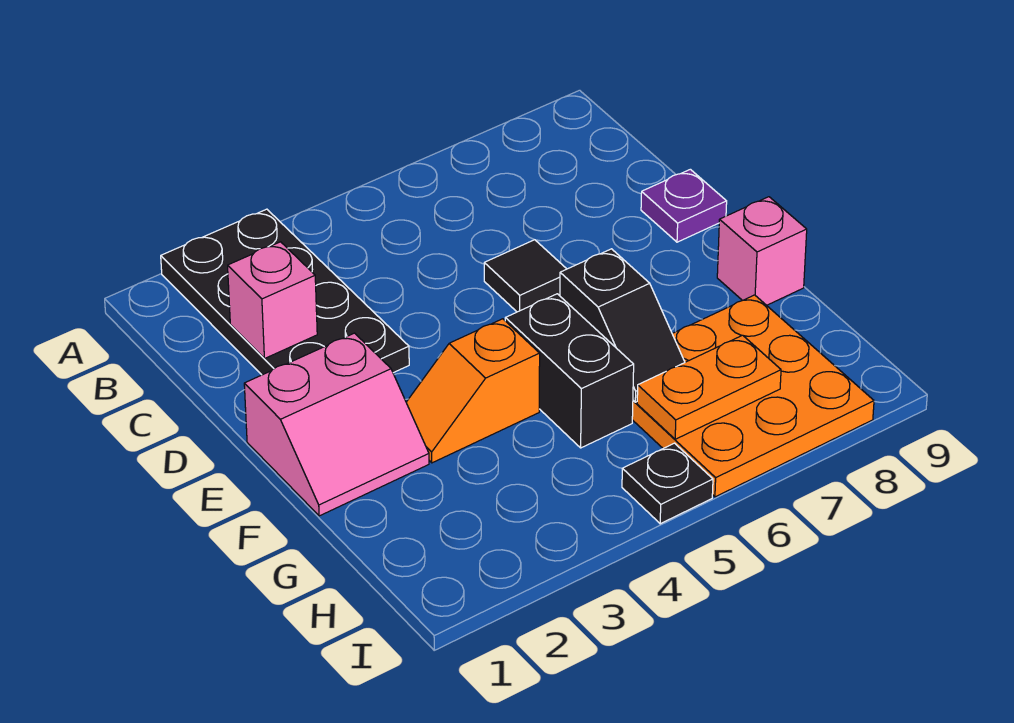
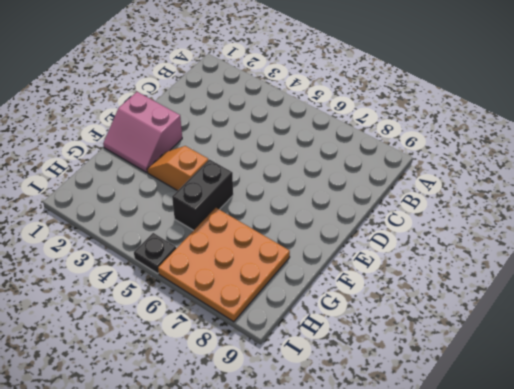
none -> black plate A2:D3 level 1
none -> black tile D6 level 1
none -> purple plate D9 level 1

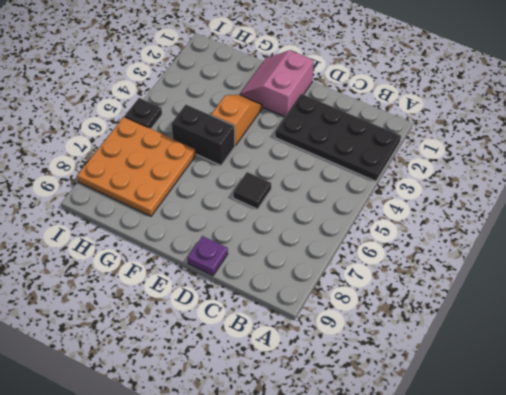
none -> pink brick F9 level 1
none -> pink brick C2 level 2
none -> black slope F6:G6 level 2 top F

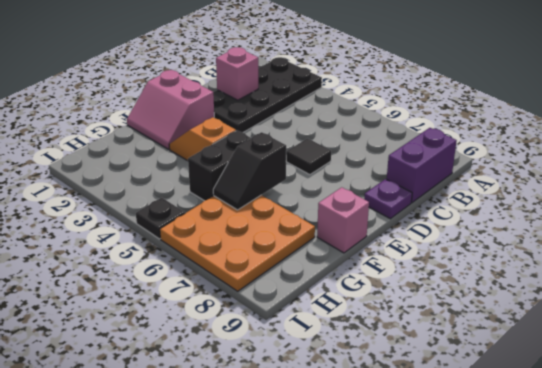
purple brick B9:C9 level 1 -> none
none -> orange plate H6:H7 level 2

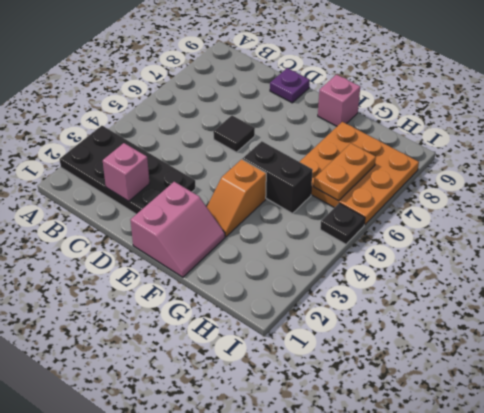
none -> black slope F6:G6 level 2 top F

